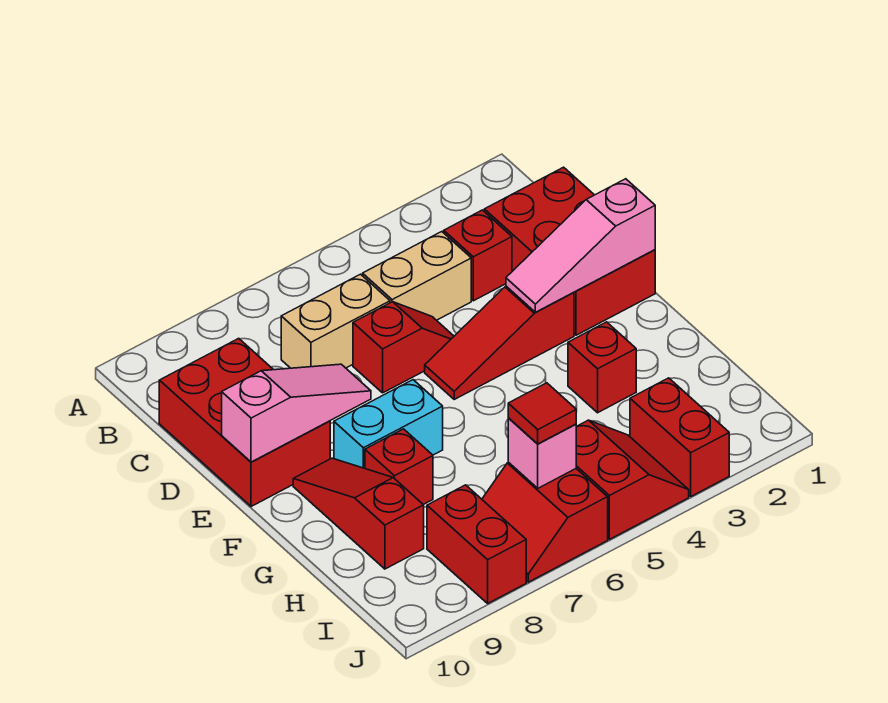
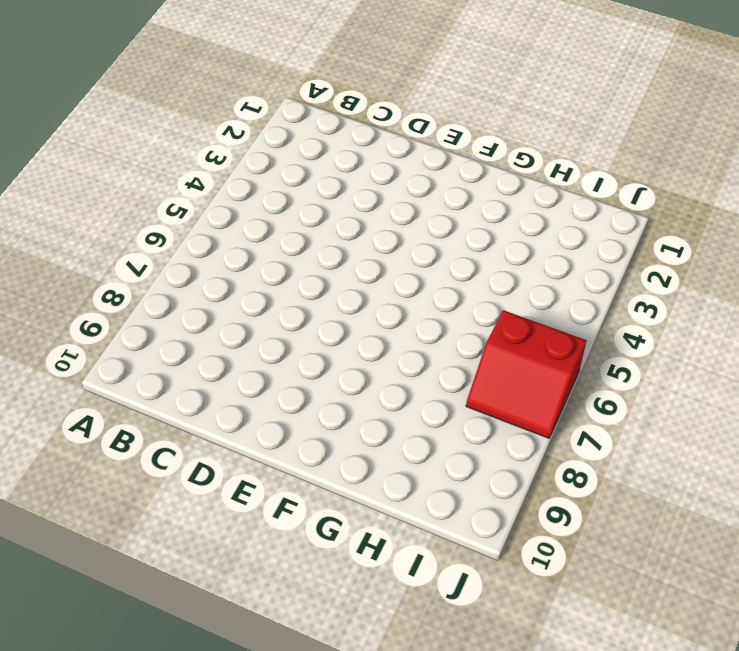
none -> red brick C1:E2 level 1
none -> red brick C3 level 1
none -> tan brick C4:C5 level 1

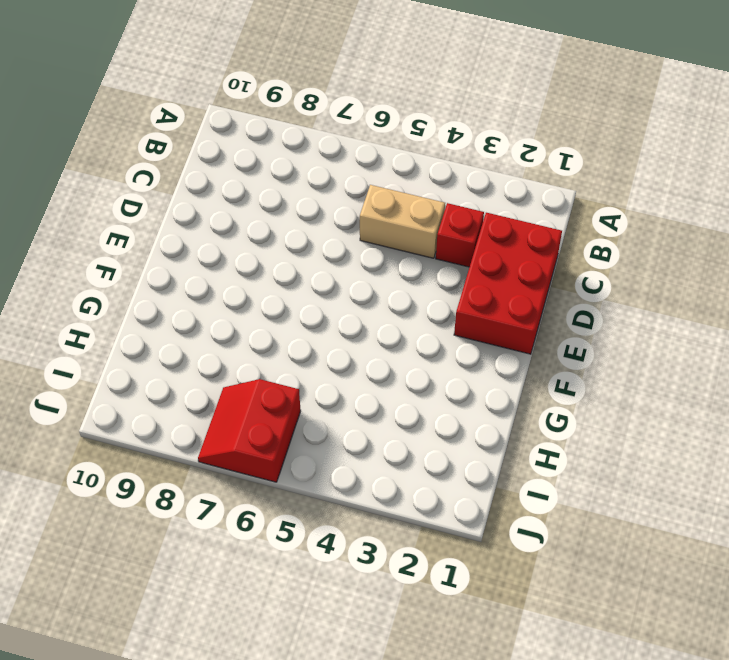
none -> tan brick C6:C7 level 1
none -> red brick C9:E10 level 1
none -> red slope D5:D6 level 1 top 6

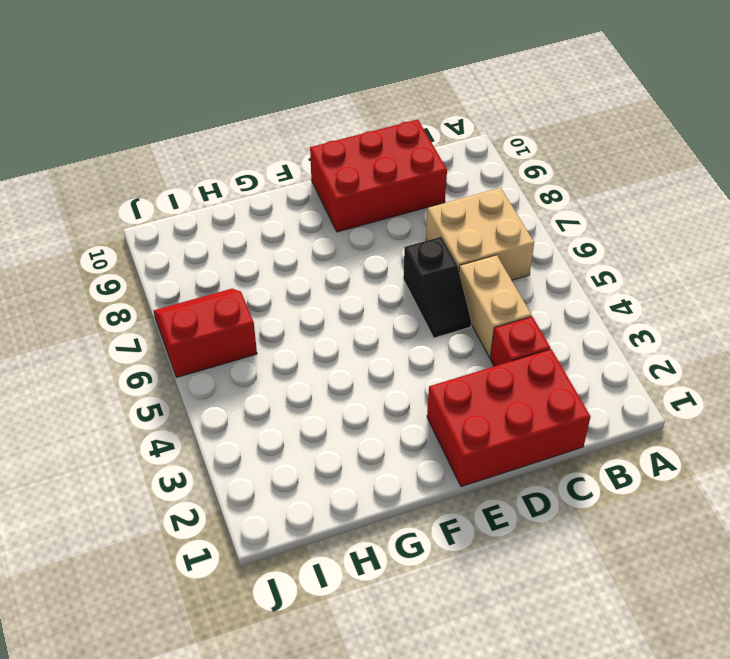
tan brick B6:C7 level 1 -> tan brick C6:C7 level 1
black slope D5:D6 level 1 top 6 -> red slope D5:D6 level 1 top 6
none -> red slope E3:E5 level 1 top 3
none -> cyan brick F7:F8 level 1
none -> red slope F9:H9 level 1 top H

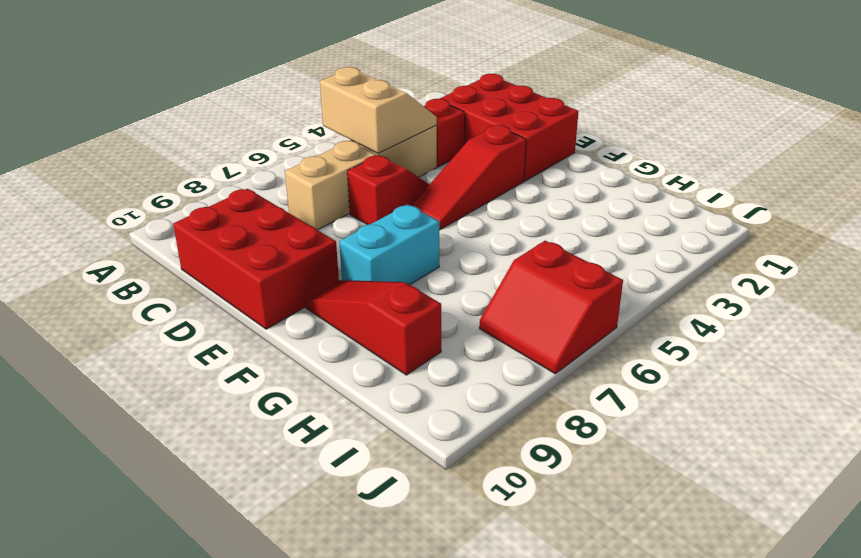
tan slope B4:C5 level 2 top 5 -> none
none -> red brick G3 level 1
none -> red brick G8 level 1
none -> red brick I3:J3 level 1

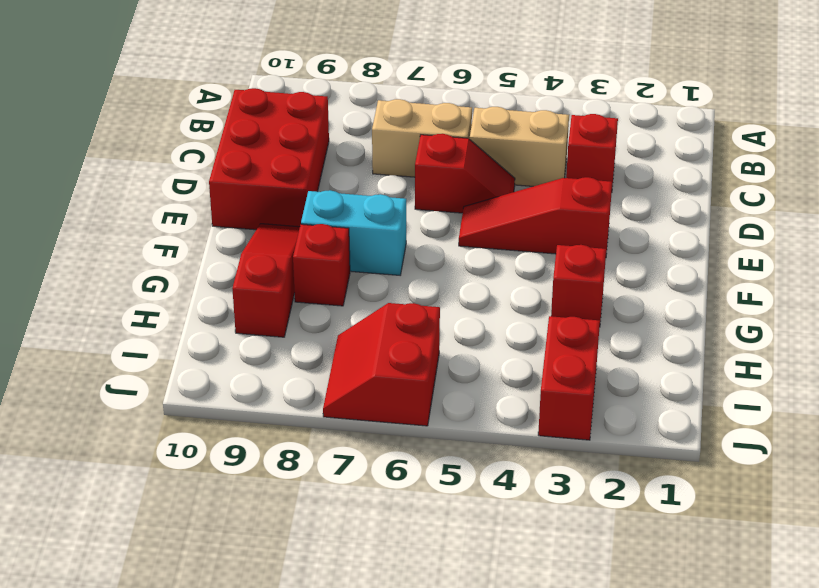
none -> red brick C1:E2 level 1
none -> red slope I4:J5 level 1 top 5
none -> red brick I8:J8 level 1

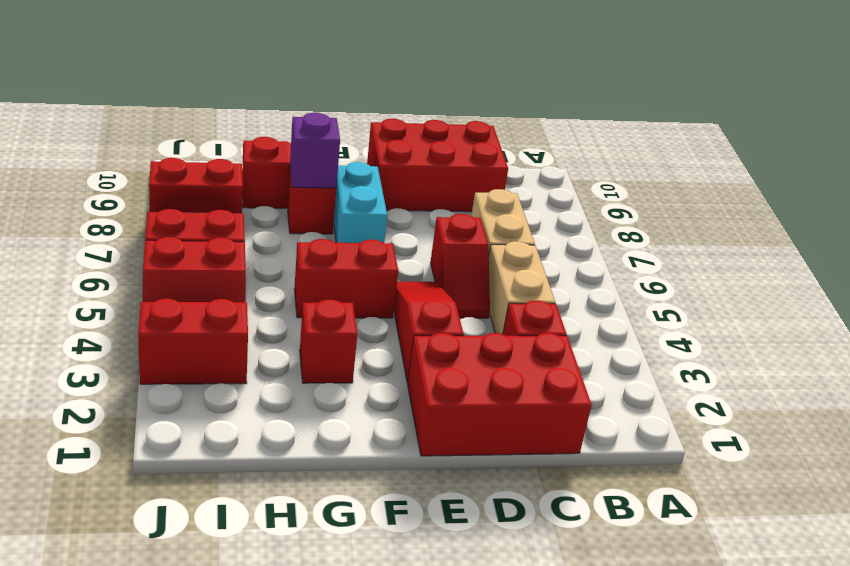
red brick F5:G5 level 1 -> none
purple brick G8 level 2 -> none
none -> pink slope E1:E3 level 2 top 1
none -> pink slope E8:E10 level 2 top 10
none -> pink brick I6 level 2

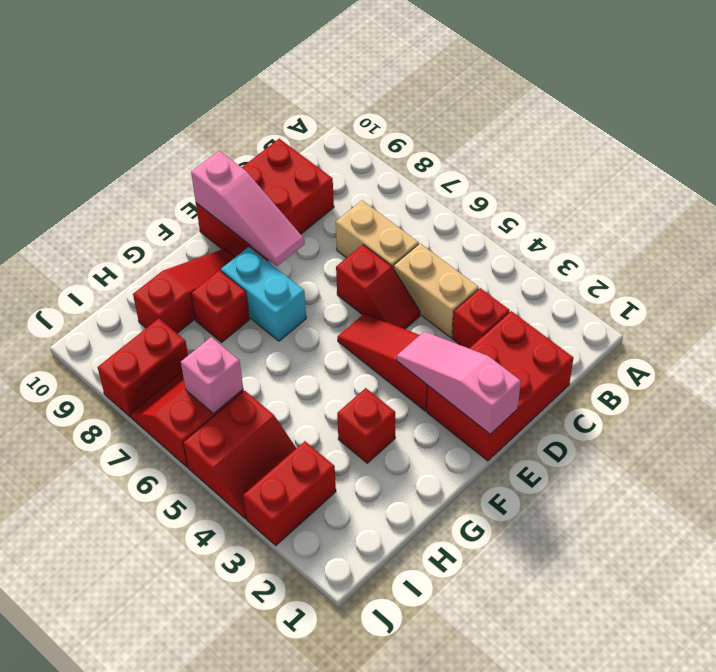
none -> red tile I6 level 3

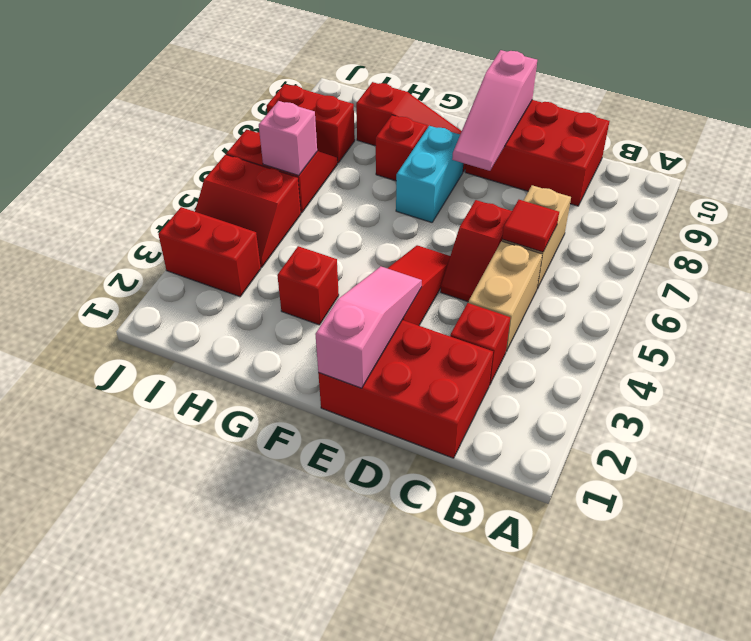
red tile C6 level 2 -> red tile I6 level 3

